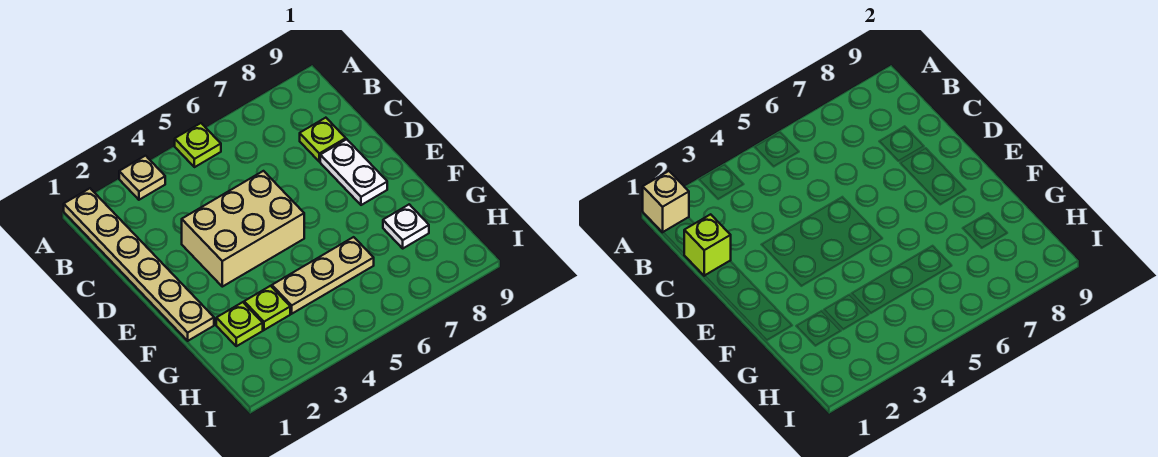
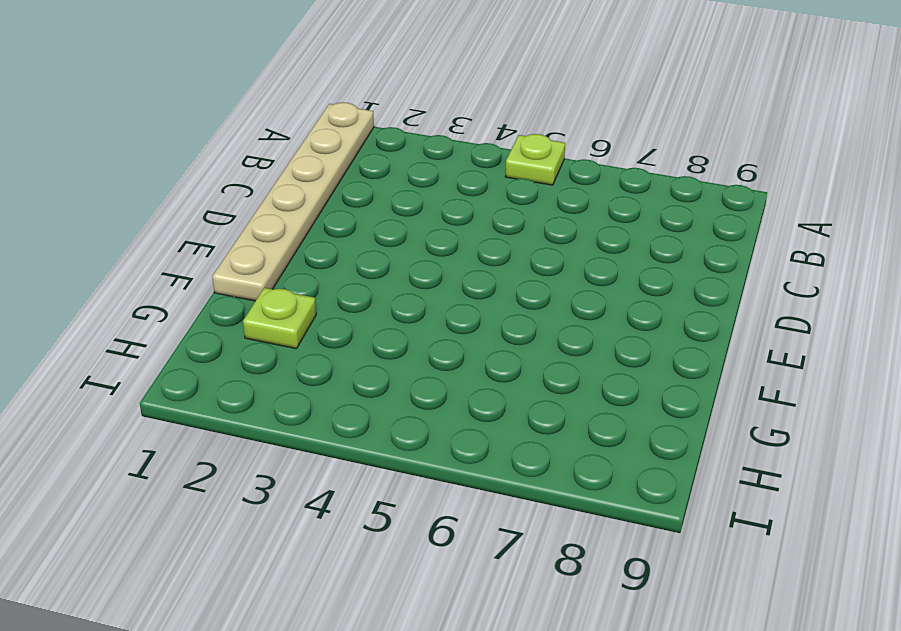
none -> tan plate A3 level 1
none -> lime plate C8 level 1
none -> tan brick D3:E5 level 1

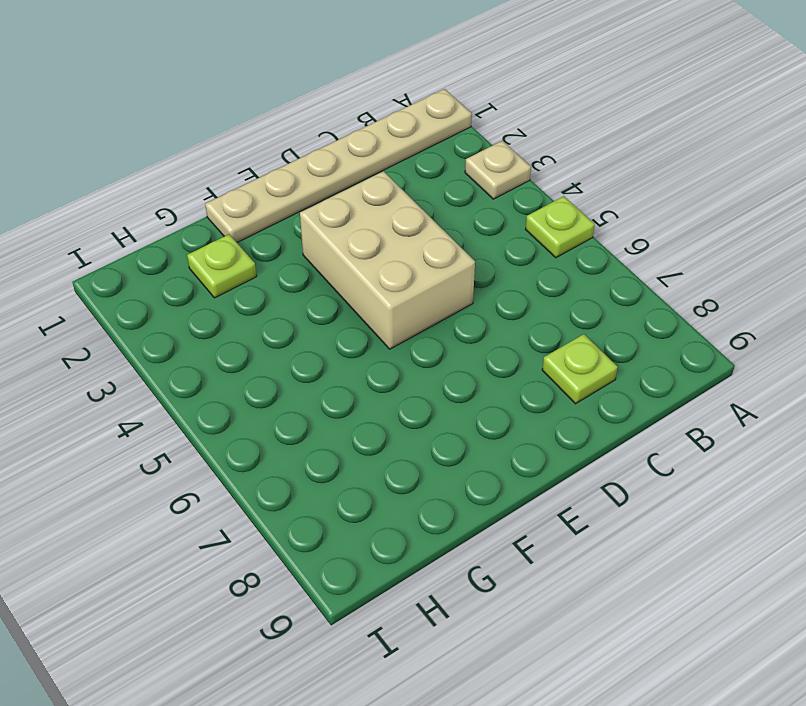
none -> white plate D8:E8 level 1
none -> lime plate G3 level 1
none -> tan plate G4:G6 level 1

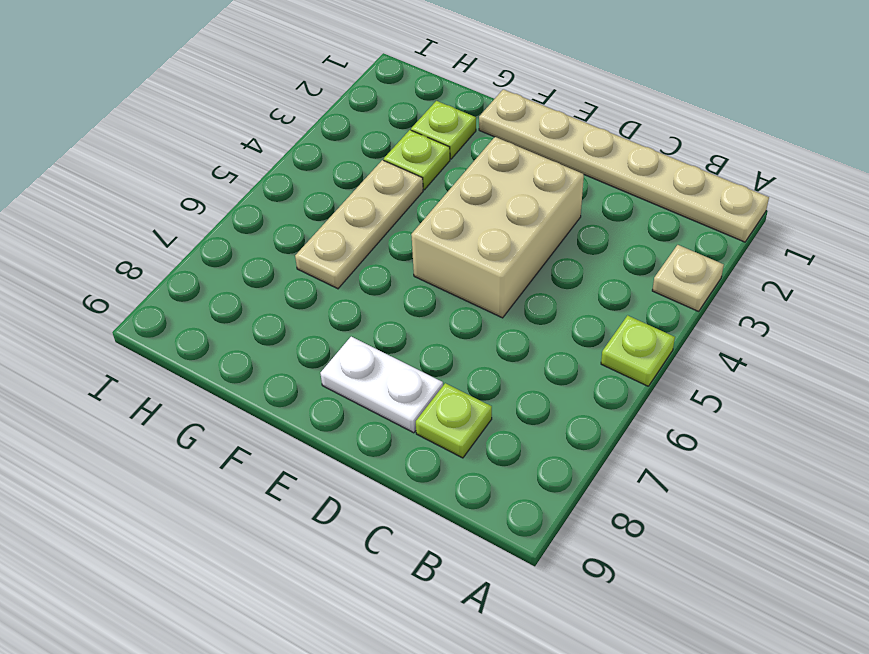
none -> white plate G8 level 1
none -> tan brick A1 level 2
none -> lime brick C1 level 2

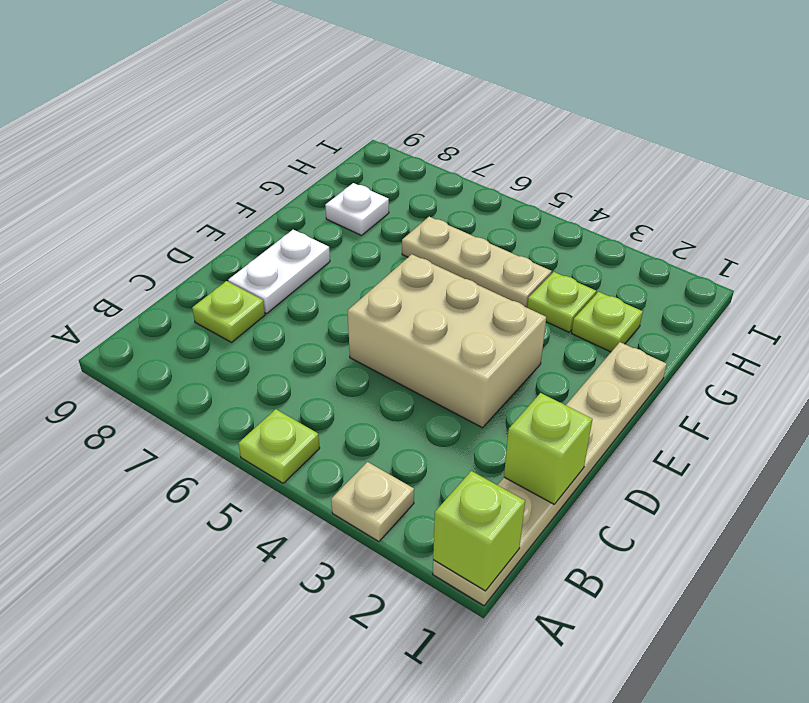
lime brick A1 level 2 -> tan brick A1 level 2

